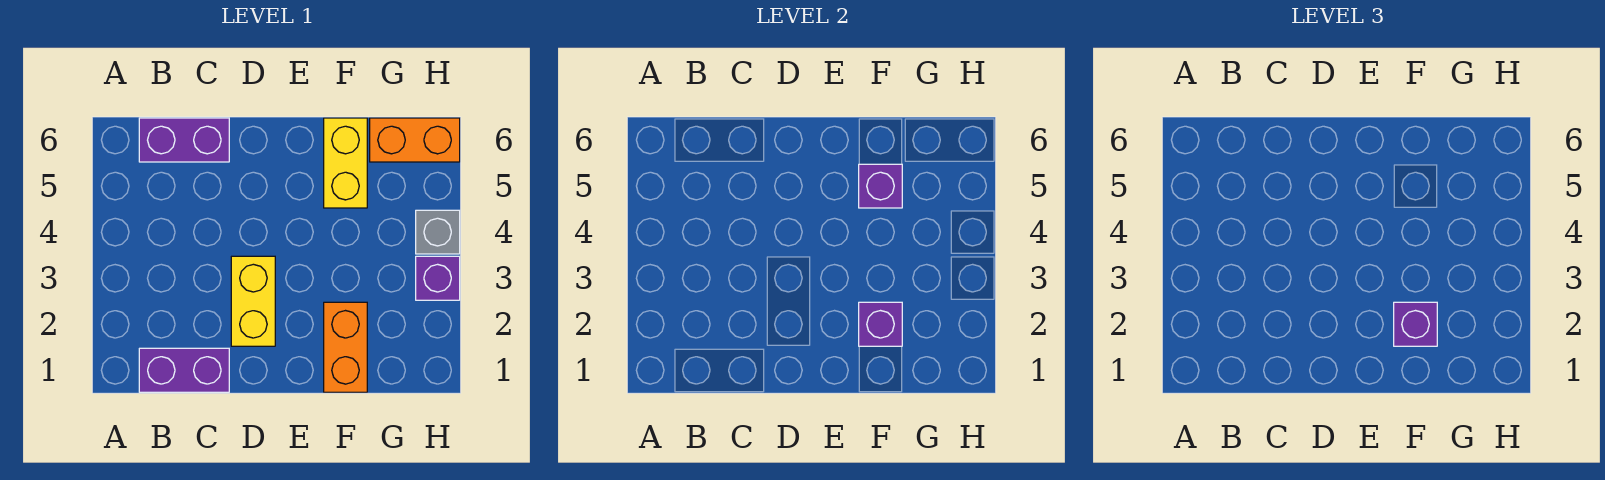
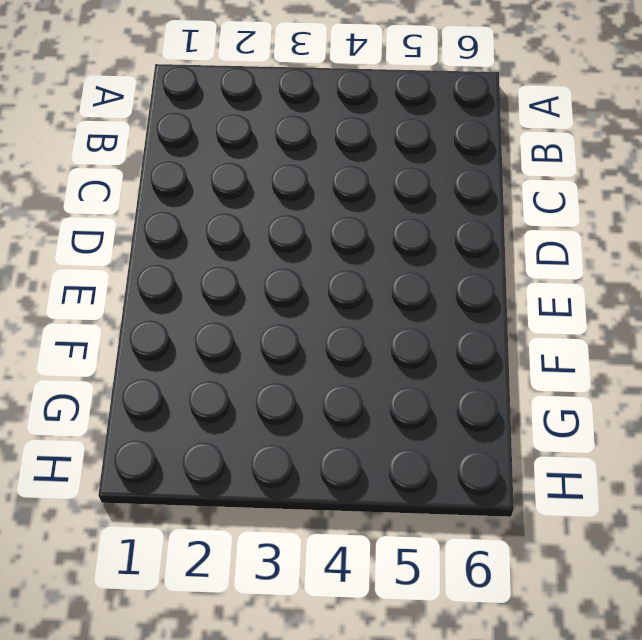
none -> purple brick B1:C1 level 1
none -> purple brick B6:C6 level 1

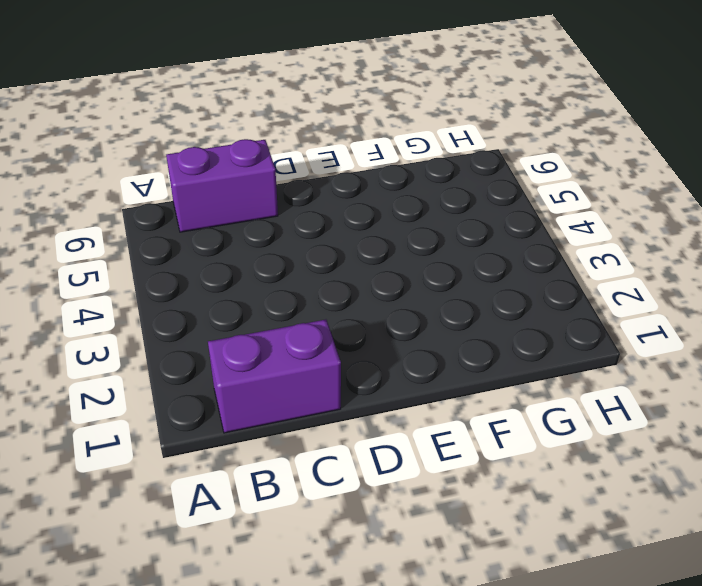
none -> yellow brick D2:D3 level 1
none -> orange brick F1:F2 level 1

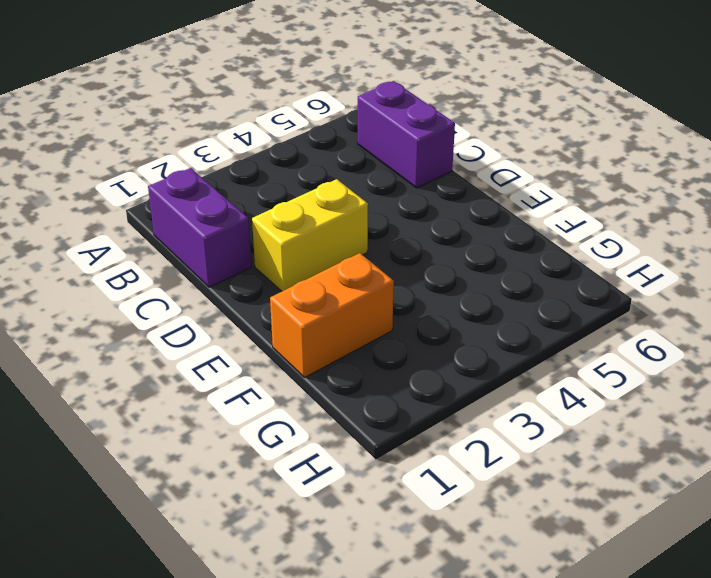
none -> yellow brick F5:F6 level 1
none -> orange brick G6:H6 level 1

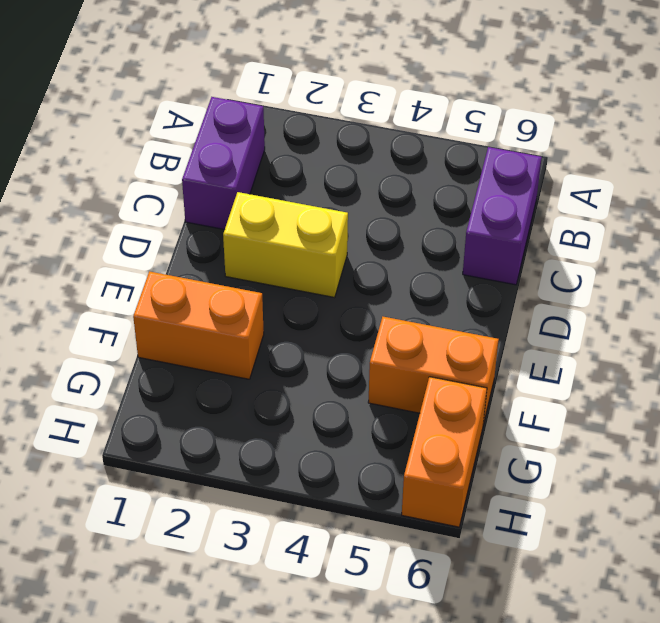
orange brick F5:F6 level 1 -> yellow brick F5:F6 level 1
none -> purple brick H3 level 1
none -> grey brick H4 level 1

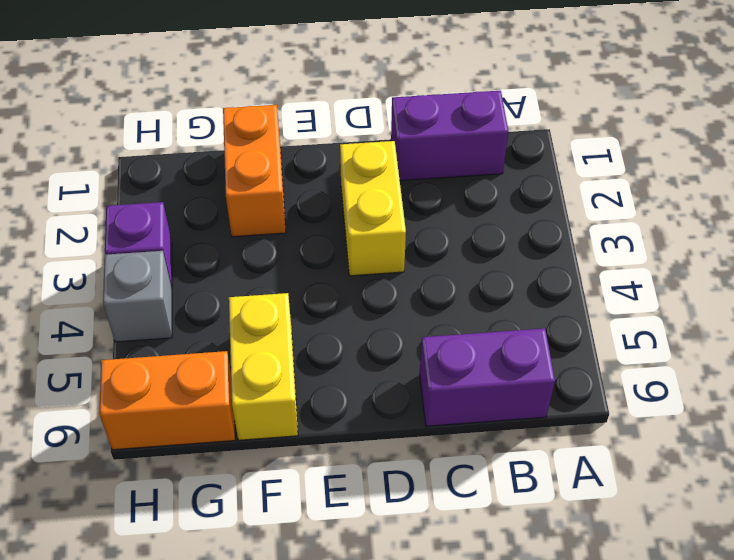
none -> purple brick F2 level 2
none -> purple brick F5 level 2

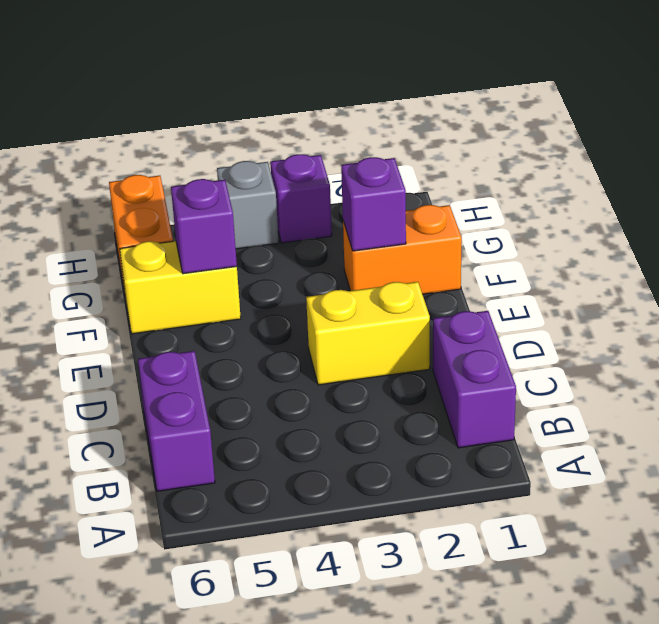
none -> purple brick F2 level 3

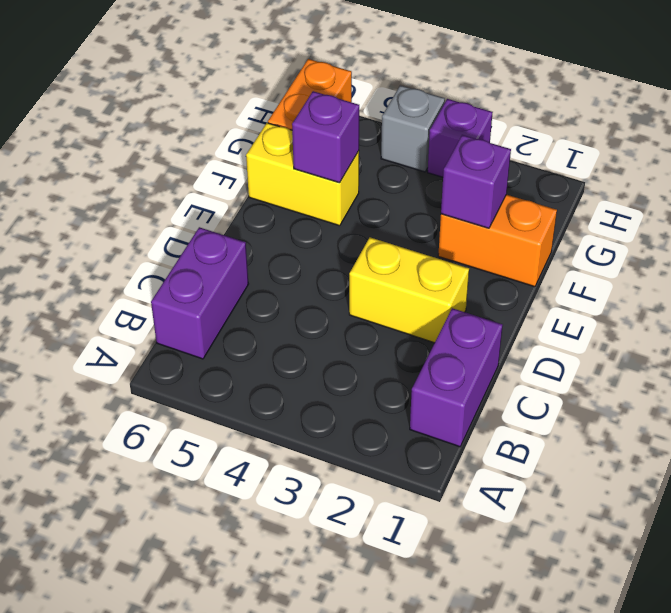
none -> purple brick F2 level 3

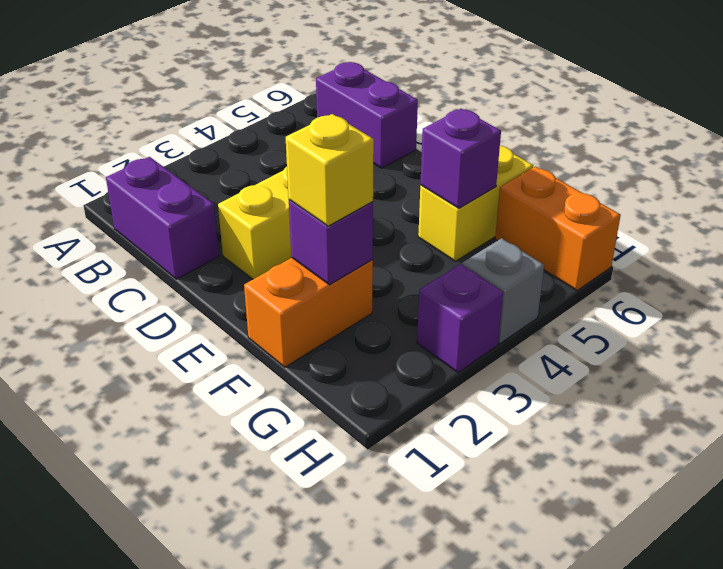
yellow brick F2 level 3 -> purple brick F2 level 3

